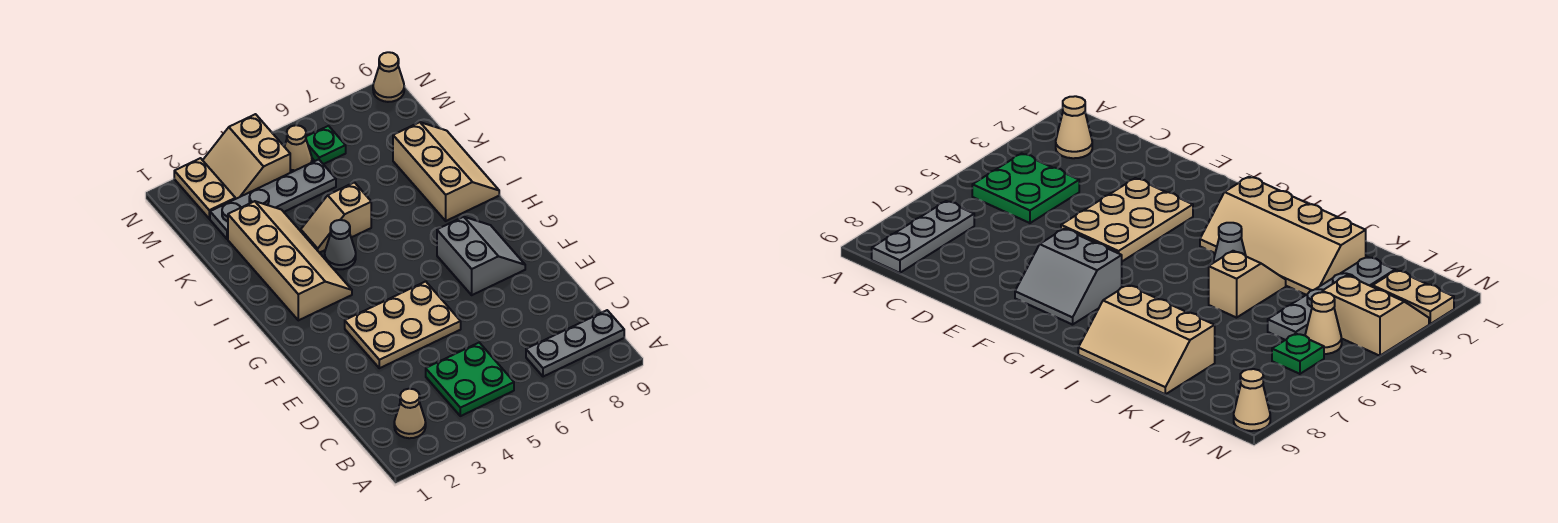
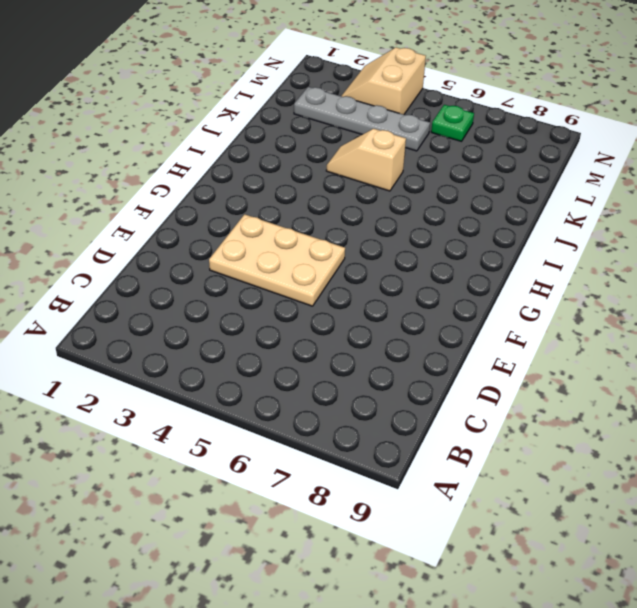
none -> tan cone B2 level 1
none -> green plate B4:C5 level 1
none -> grey plate B7:B9 level 1

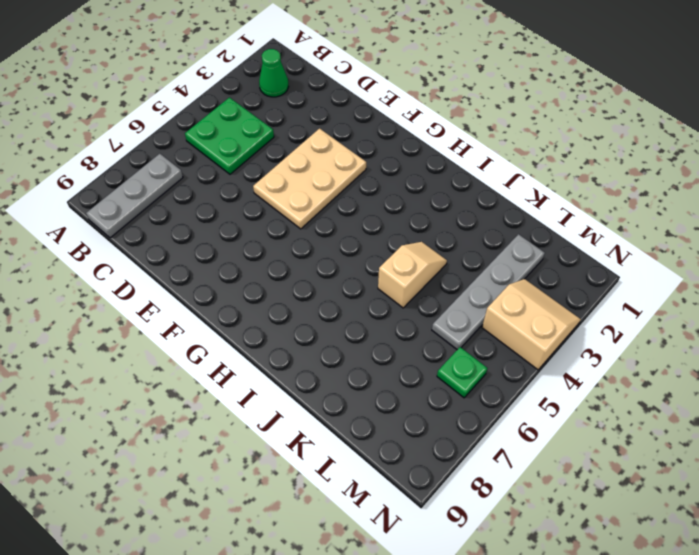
green cone B2 level 1 -> tan cone B2 level 1
none -> grey slope F7:G8 level 1 top 7
none -> tan slope H2:K3 level 1 top 2
none -> grey cone I4 level 1

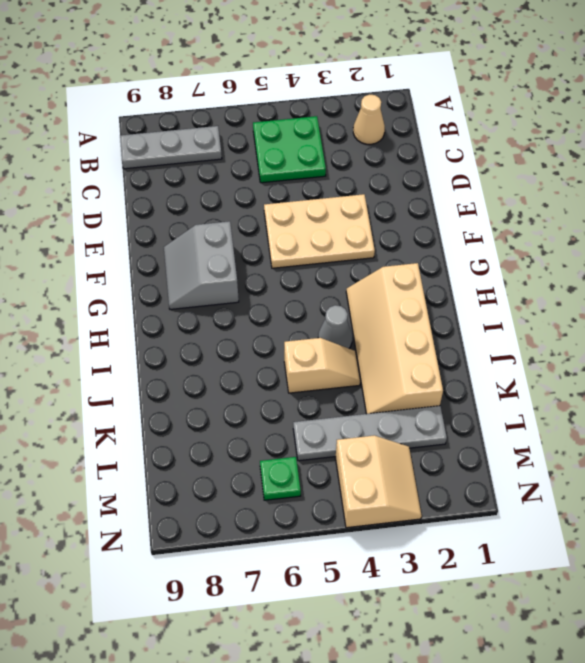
none -> tan slope I8:K9 level 1 top 8
none -> tan plate M2:N2 level 1
none -> tan cone M5 level 1

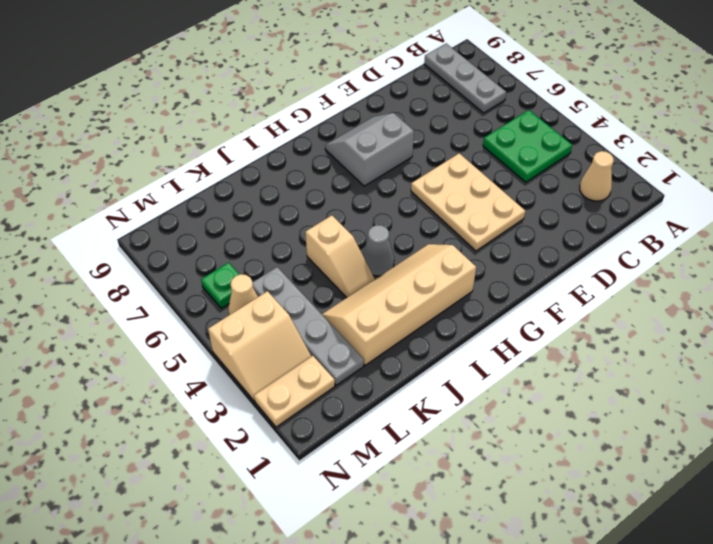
none -> tan slope I8:K9 level 1 top 8
none -> tan cone N9 level 1

